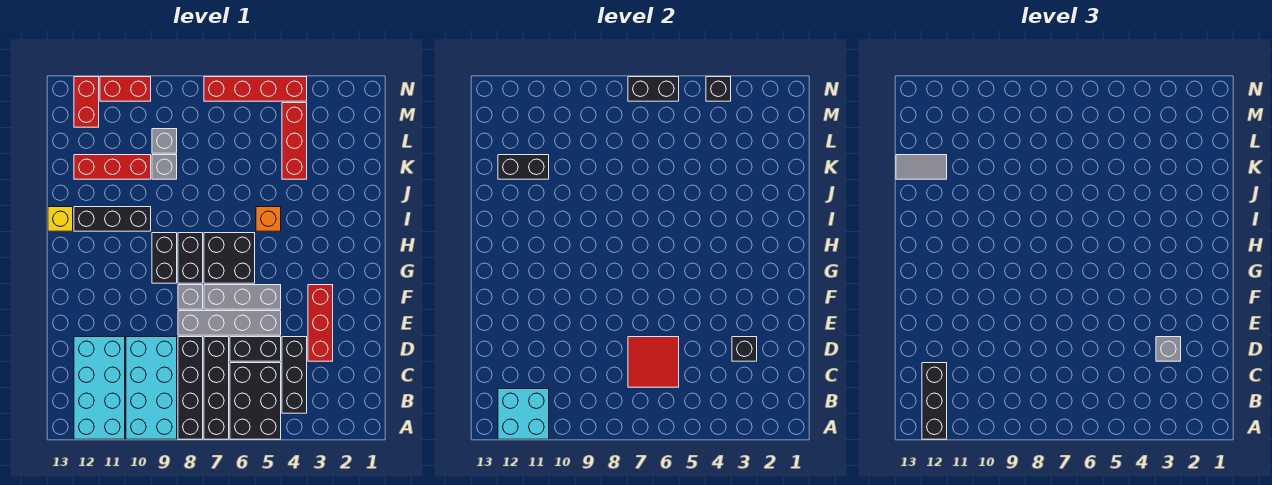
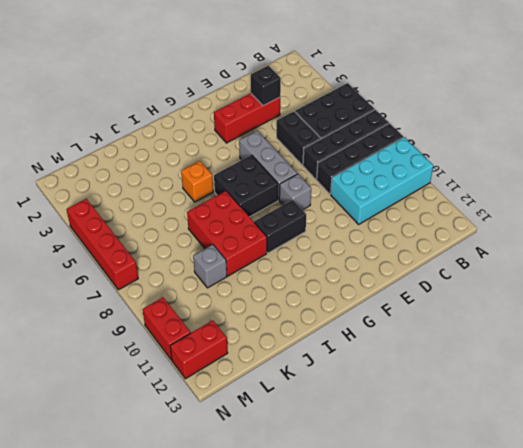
red brick I7:J9 level 1 -> none
none -> cyan brick A11:D12 level 1
none -> black brick B4:D4 level 1
none -> grey brick E5:E8 level 1
none -> black brick G8:H8 level 1

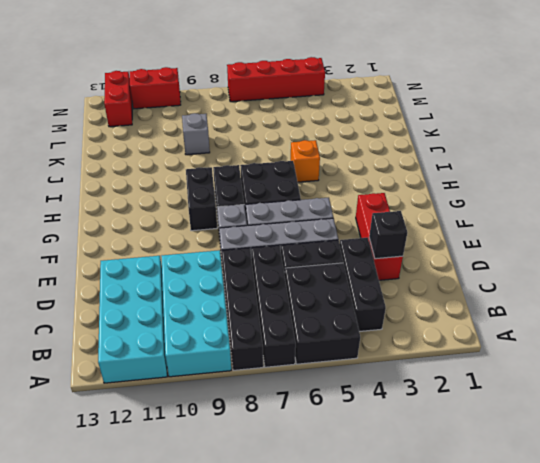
none -> black brick I10:I12 level 1
none -> yellow brick I13 level 1
none -> red brick K4:M4 level 1
none -> red brick K10:K12 level 1

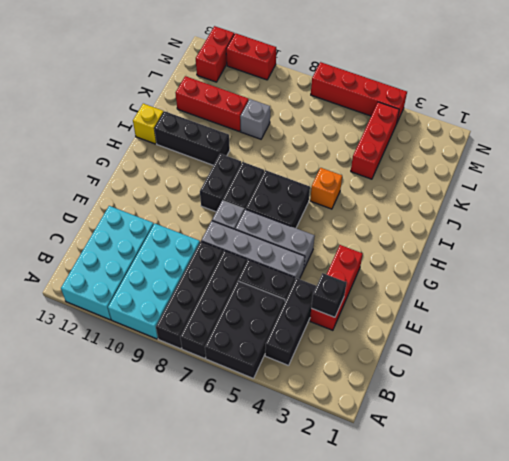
none -> grey brick L9 level 1
none -> cyan brick A11:B12 level 2
none -> red tile C6:D7 level 2
none -> black brick K11:K12 level 2

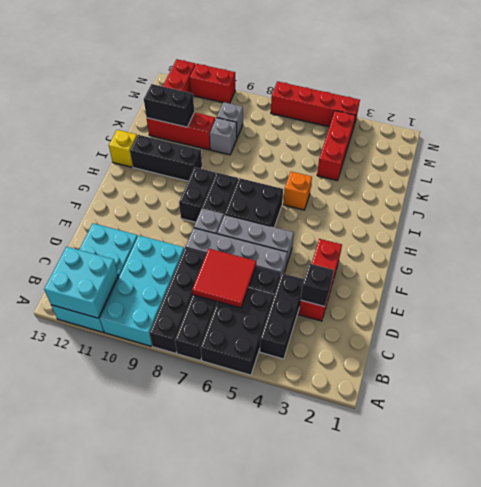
none -> black brick N4 level 2
none -> black brick N6:N7 level 2
none -> black brick A12:C12 level 3
none -> grey brick D3 level 3

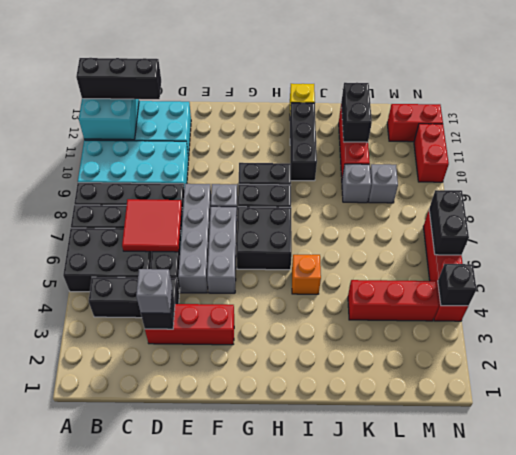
none -> grey tile K12:K13 level 3

